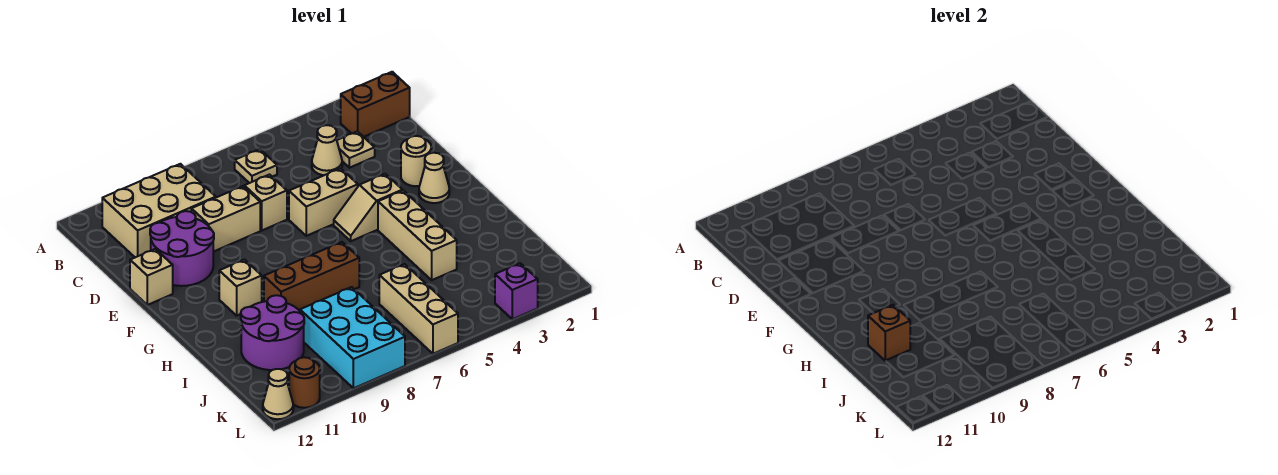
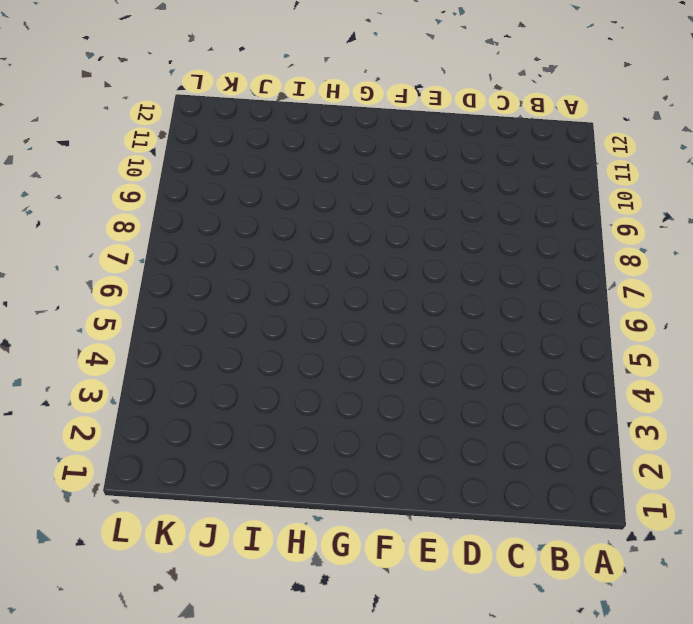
none -> brown brick B1:B2 level 1
none -> tan plate B6 level 1
none -> tan brick B9:C11 level 1

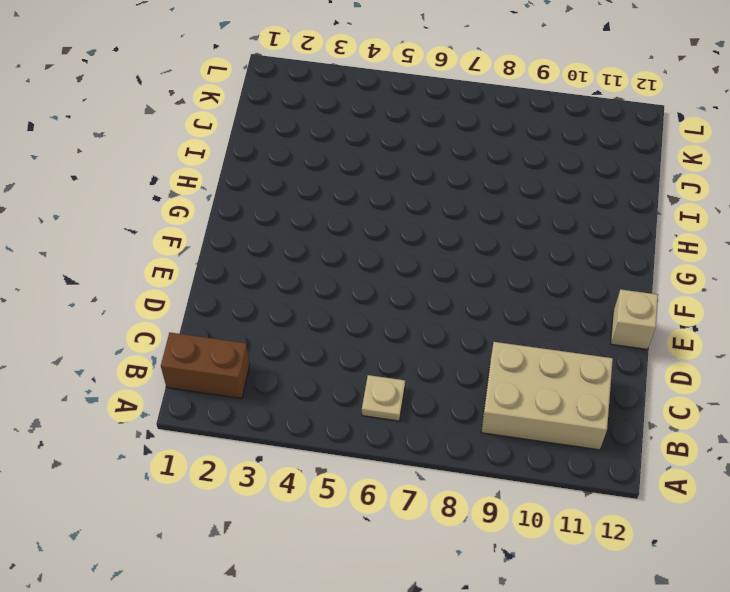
none -> tan plate C3 level 1
none -> tan cone C4 level 1
none -> tan brick D7 level 1

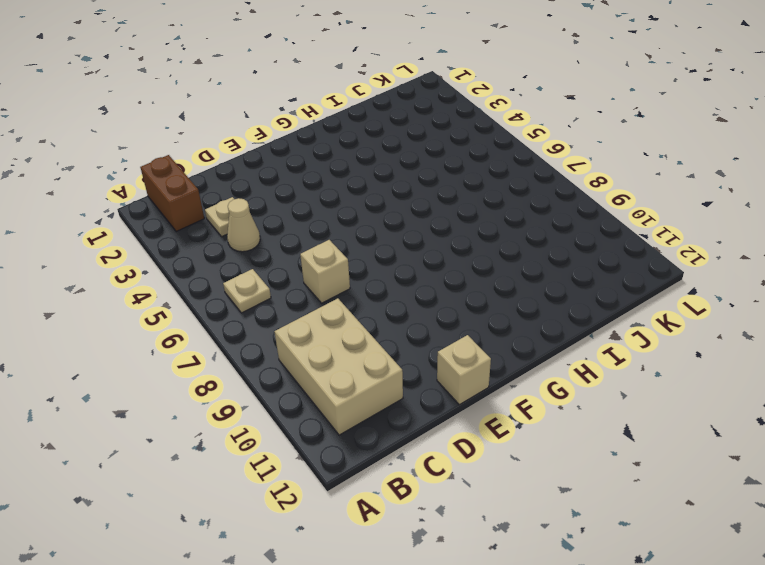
none -> tan brick D8:D9 level 1
none -> purple round brick D10:E11 level 1
none -> tan round brick E2 level 1

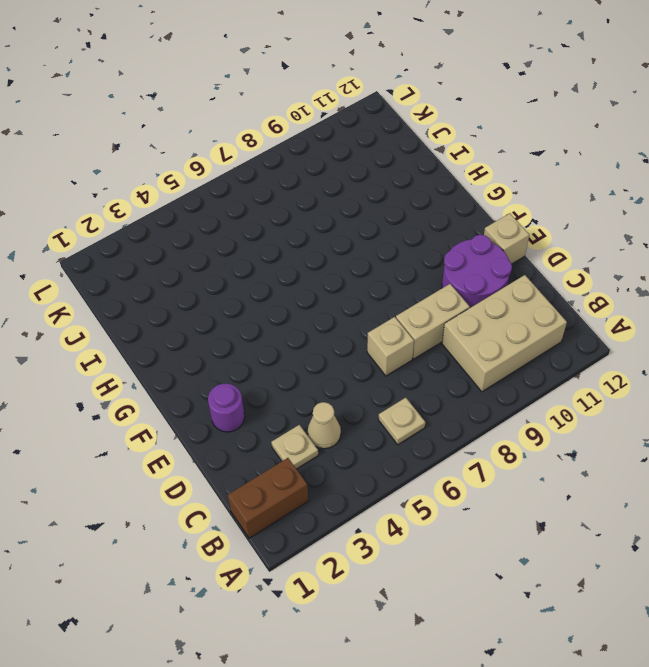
purple round brick E2 level 1 -> tan round brick E2 level 1
none -> tan brick E5:E6 level 1
none -> tan cone F2 level 1
none -> tan slope F4:F5 level 1 top 4

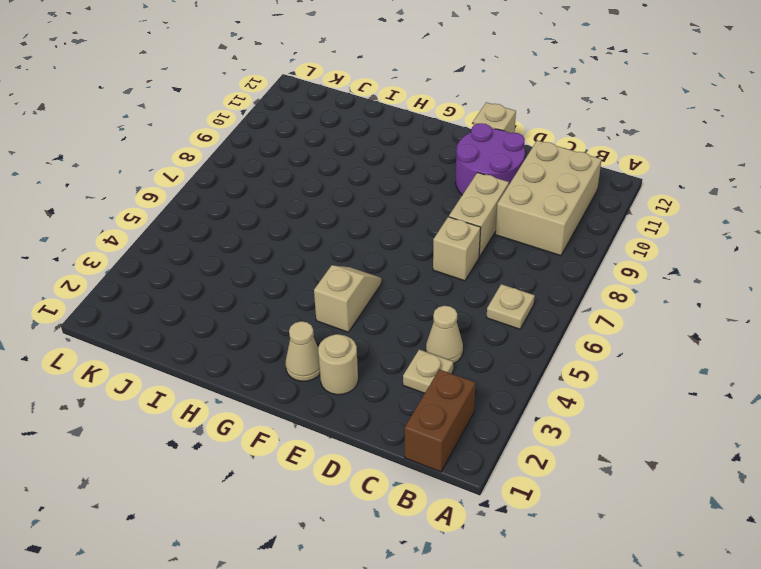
none -> tan brick E5:E6 level 1
none -> tan brick G4:I4 level 1
none -> tan brick G10 level 1

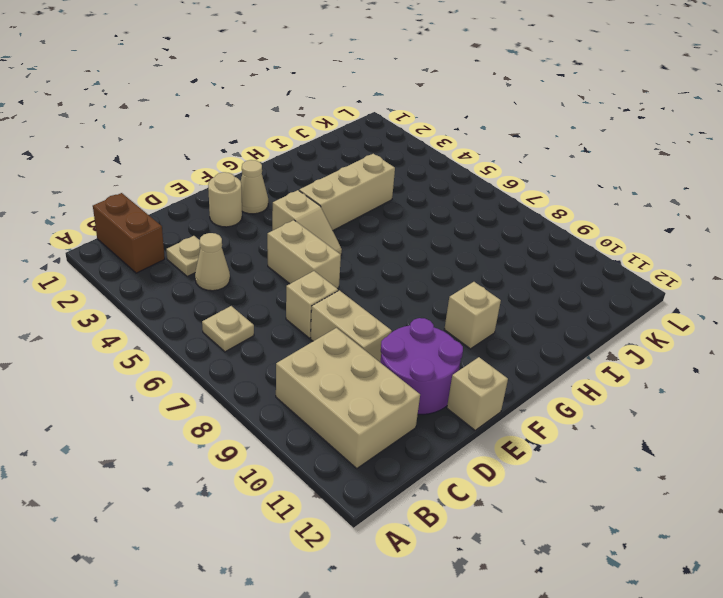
none -> brown brick H7:H9 level 1
none -> purple round brick I10:J11 level 1
none -> tan brick J6:L6 level 1

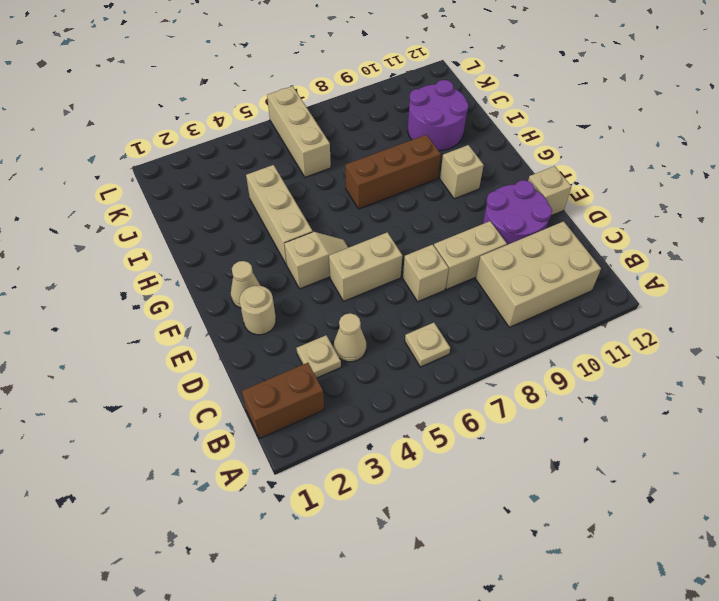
none -> cyan brick J8:L9 level 1
none -> purple brick L3 level 1
none -> brown round brick L11 level 1

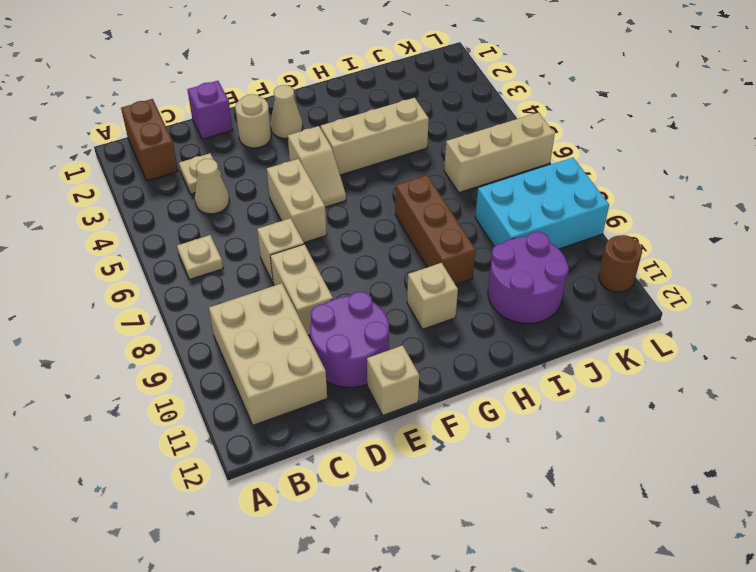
purple brick D1 level 1 -> purple brick L3 level 1
none -> tan cone L12 level 1
none -> brown brick I11 level 2

